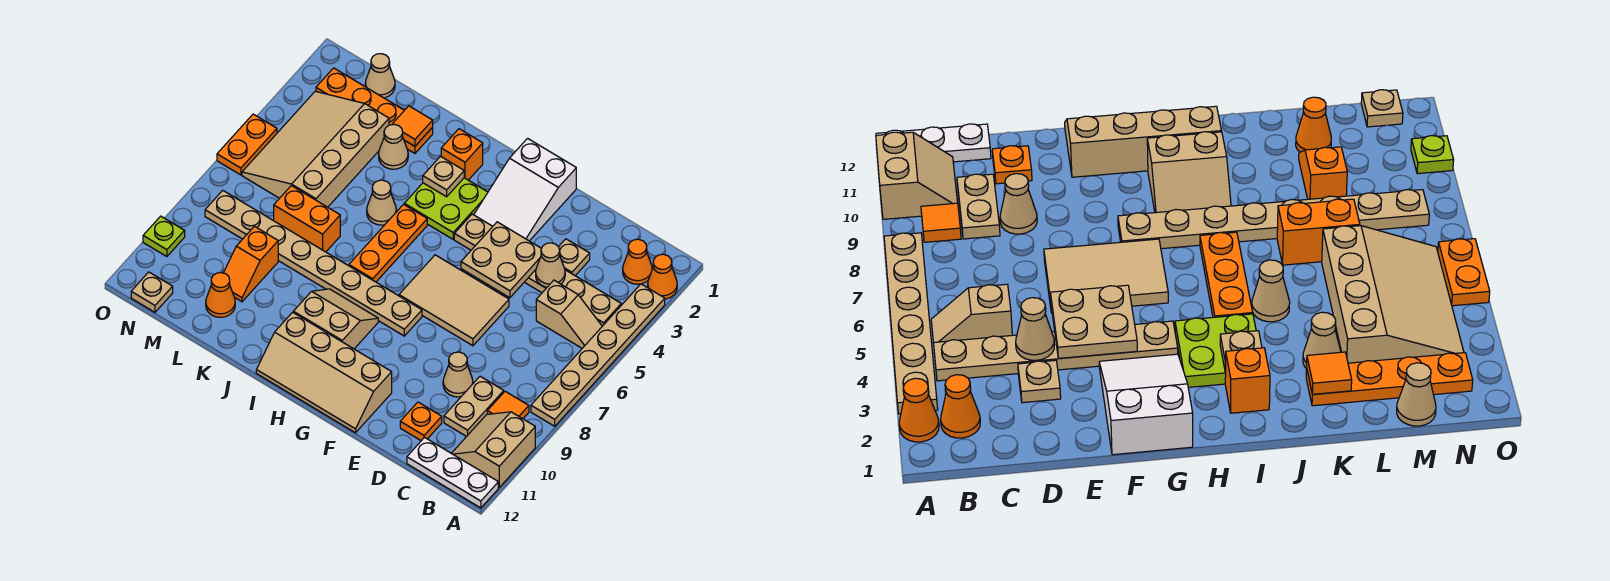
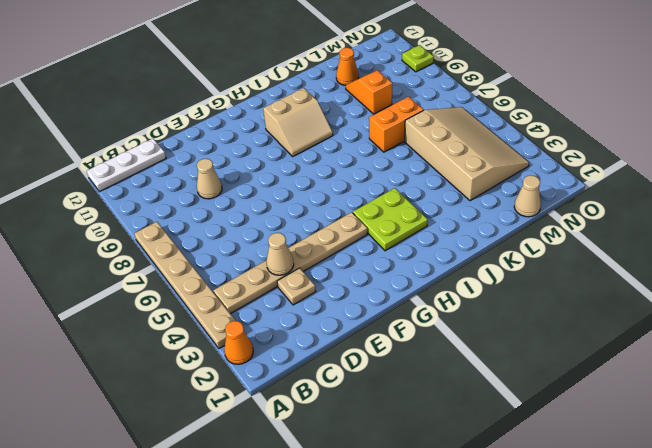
none -> tan slope A10:B11 level 1 top A
none -> orange cone B2 level 1
none -> tan slope B5:C5 level 1 top C
none -> orange tile B9 level 1

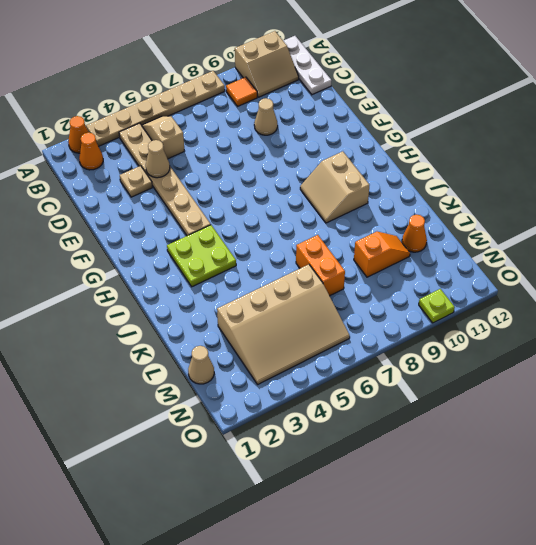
none -> tan plate C9:C10 level 1
none -> orange plate D11 level 1
none -> tan tile E6:G7 level 1
none -> white slope F1:G3 level 1 top 1

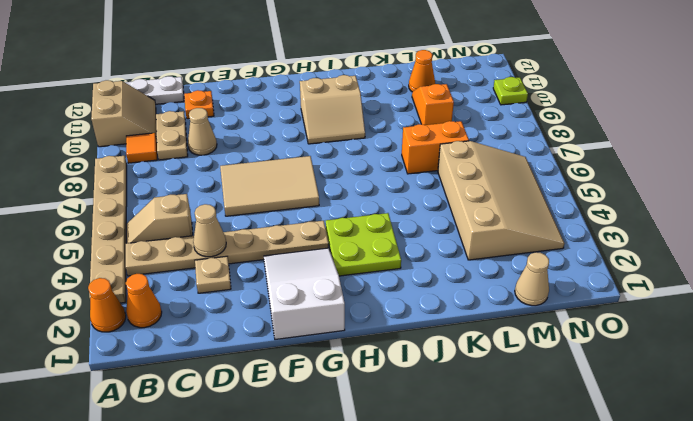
none -> tan slope F11:I12 level 1 top 11
none -> tan plate G8:N8 level 1
none -> orange brick I2 level 1
none -> orange plate I5:I7 level 1

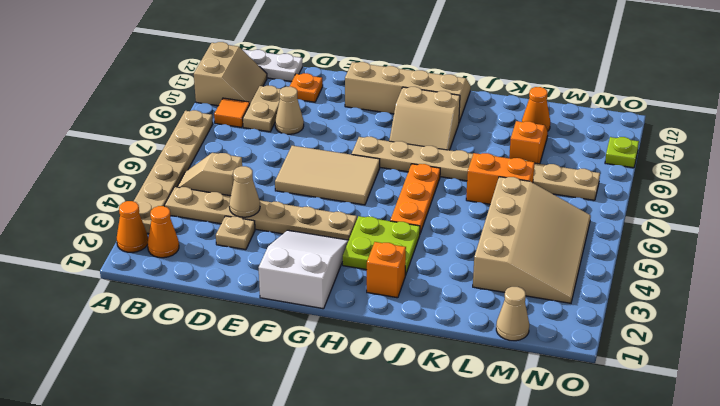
none -> tan cone J5 level 1
none -> orange plate K2:N2 level 1
none -> tan cone K3 level 1
none -> tan plate N12 level 1

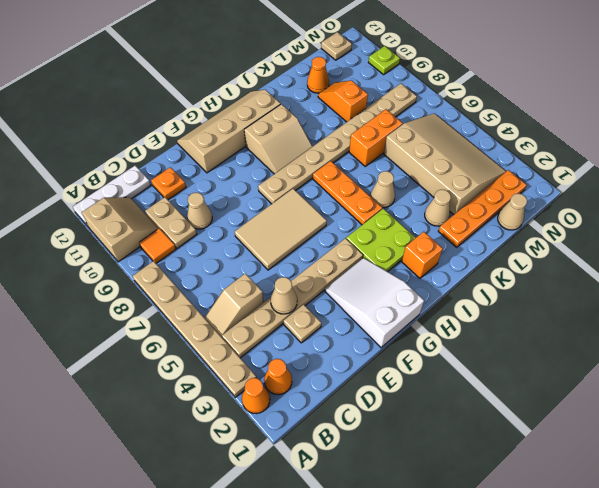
none -> orange plate O5:O6 level 1
none -> tan plate E4:F5 level 2
none -> tan plate I3 level 2
none -> orange tile K2 level 2

